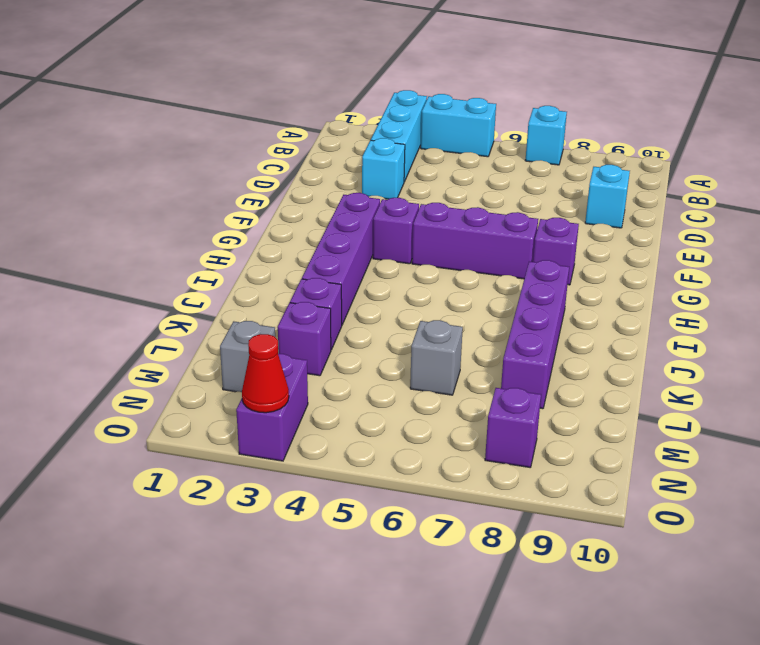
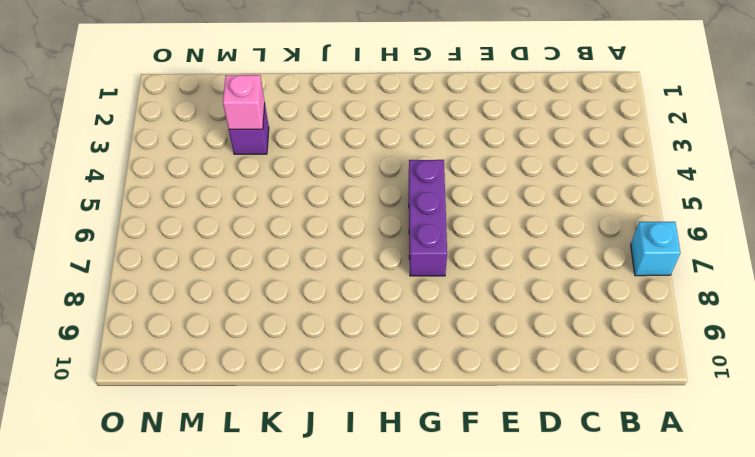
pink brick L3 level 2 -> none
none -> cyan brick A3:C3 level 1
none -> cyan brick A4:A5 level 1
none -> cyan brick D3 level 1

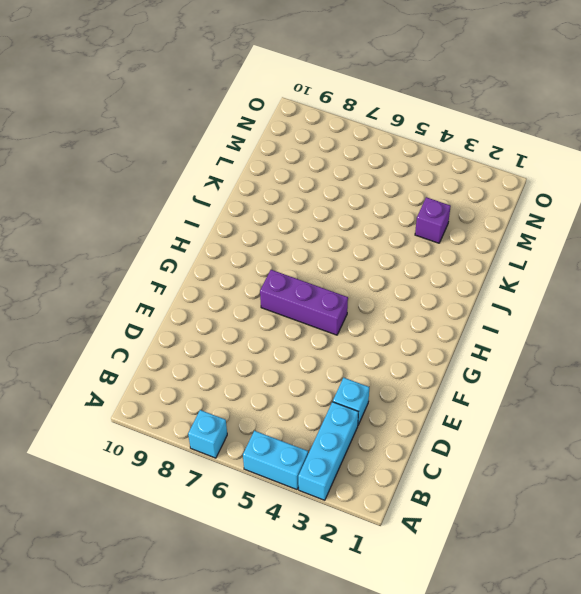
none -> cyan brick D9 level 1
none -> purple brick G3:J3 level 1
none -> purple brick G4 level 1

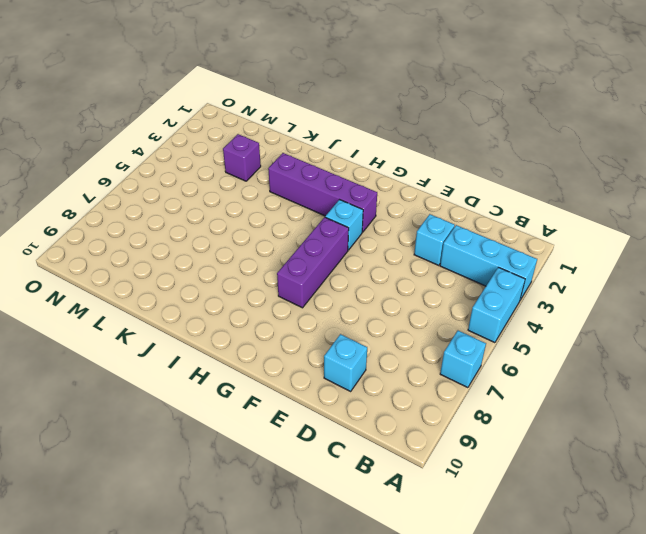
cyan brick G4 level 1 -> purple brick G4 level 1
none -> purple brick G8 level 1
none -> purple brick I8:L8 level 1
none -> purple brick K3 level 1

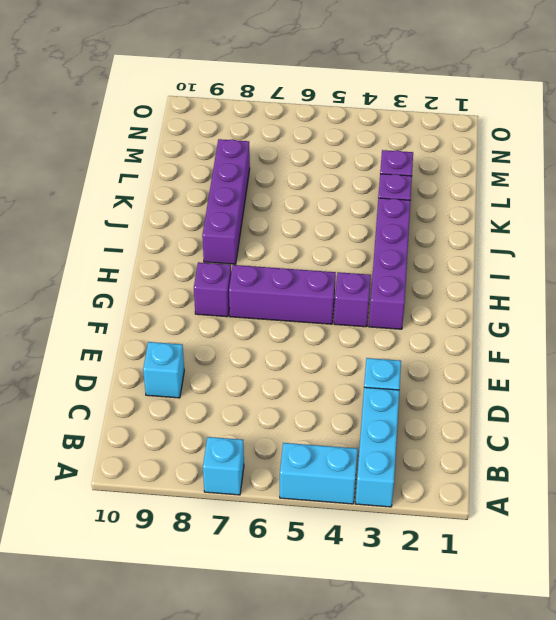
none -> grey brick L6 level 1
none -> grey brick M2 level 1
none -> purple brick N3:O3 level 1

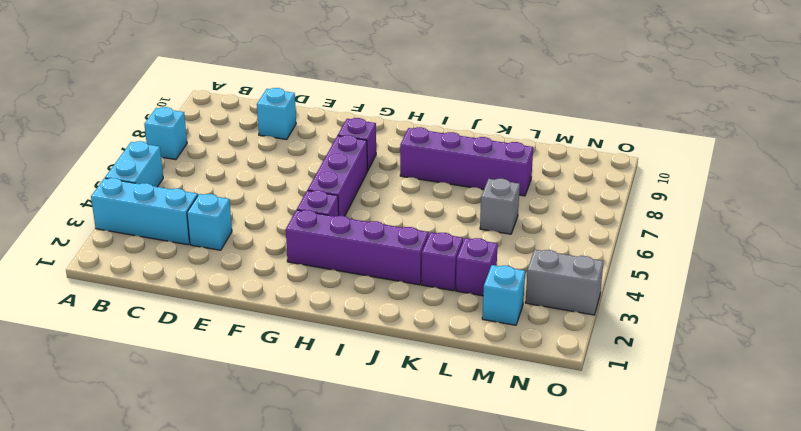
cyan brick M2 level 1 -> grey brick M2 level 1
grey brick N3:O3 level 1 -> purple brick N3:O3 level 1
none -> purple brick N8 level 1
none -> red cone O3 level 2

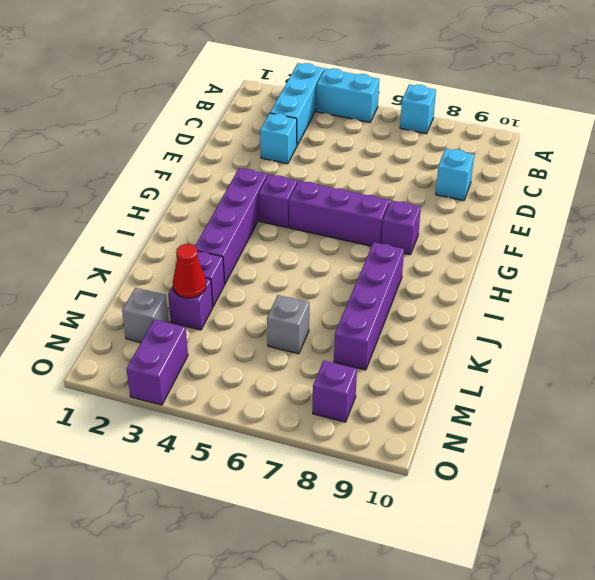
red cone L3 level 2 -> red cone O3 level 2

